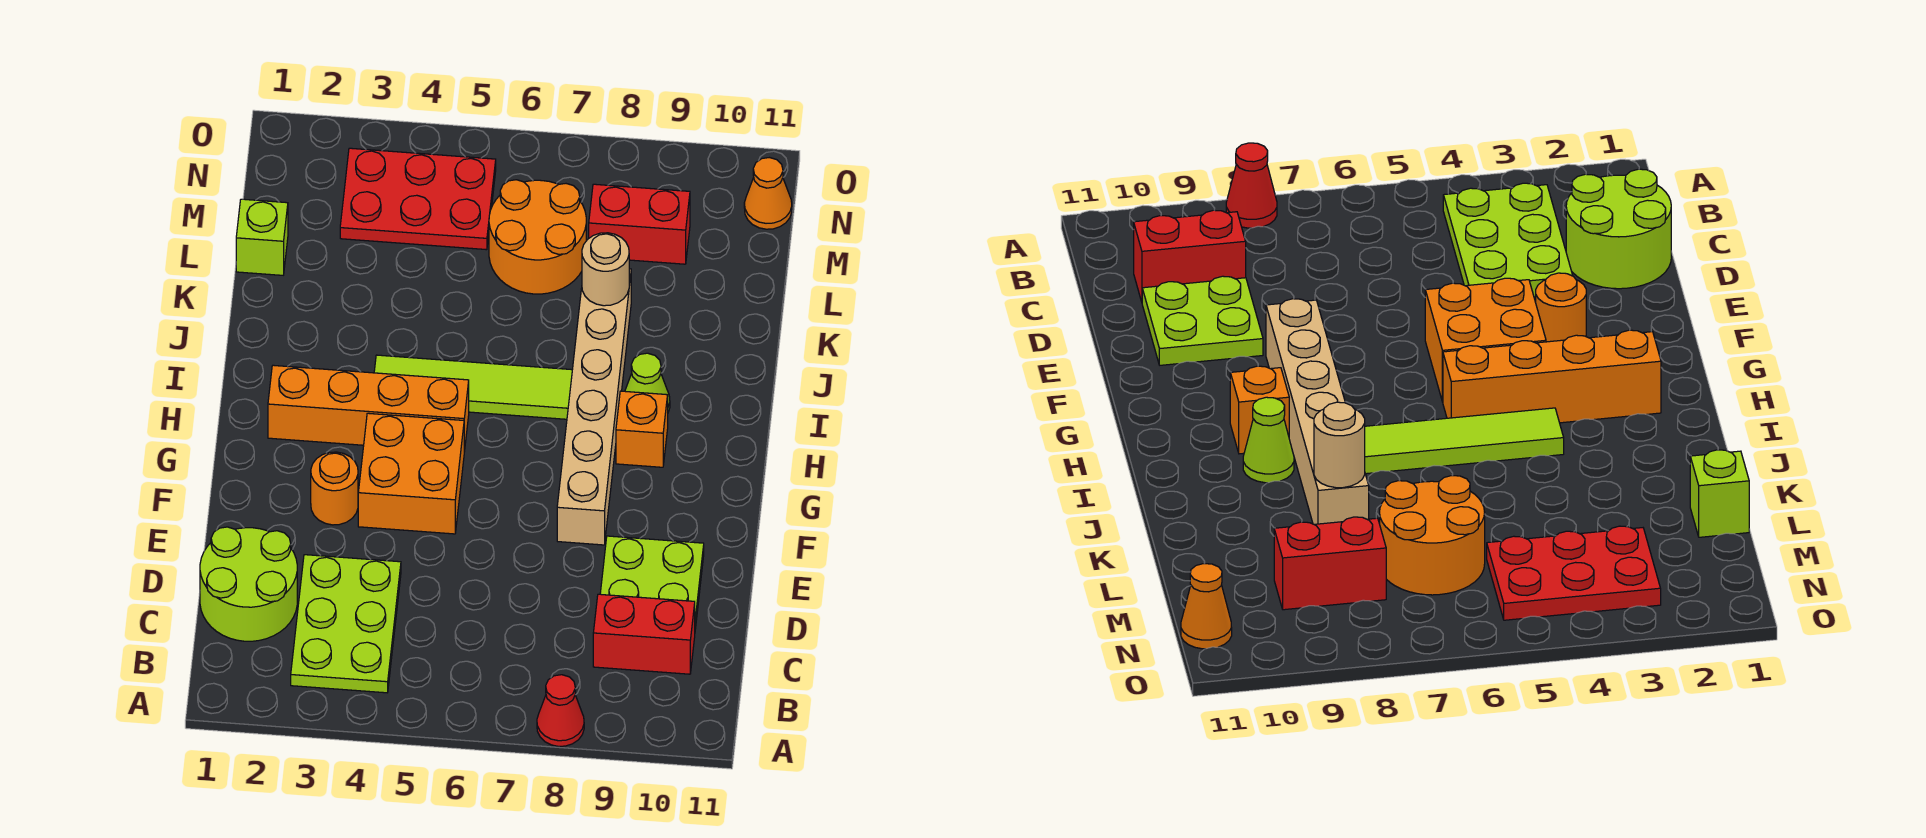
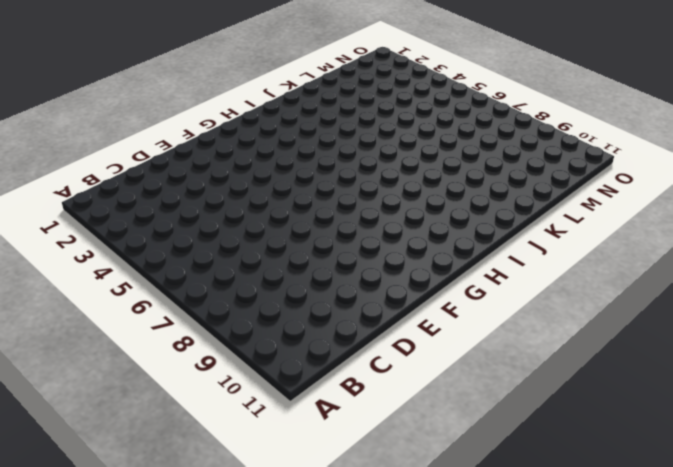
none -> red cone A8 level 1
none -> lime plate B3:D4 level 1
none -> lime round brick C1:D2 level 1

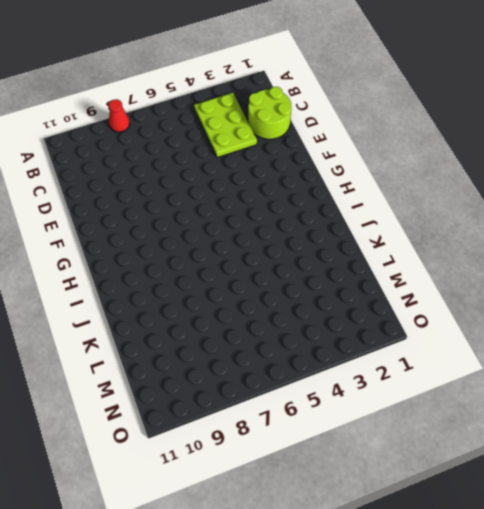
none -> red brick C9:C10 level 1
none -> lime plate D9:E10 level 1
none -> orange round brick F3 level 1

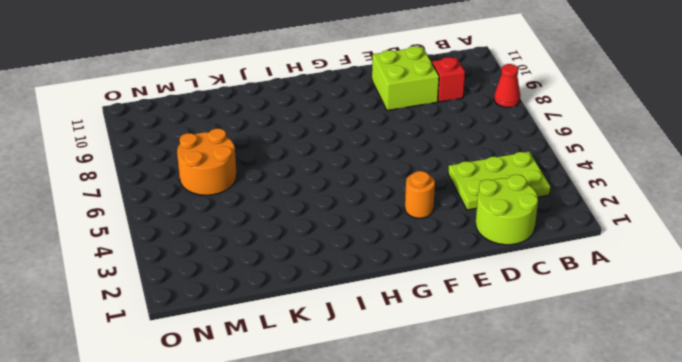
red brick C9 level 1 -> red brick C9:C10 level 1
lime brick D9:E10 level 1 -> lime plate D9:E10 level 1
none -> orange brick F4:G5 level 1
none -> tan brick F8:K8 level 1
none -> orange brick H2:H5 level 1

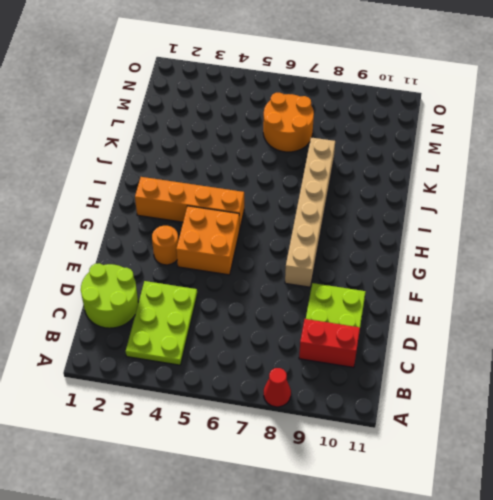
none -> orange brick H9 level 1
none -> lime tile I4:I7 level 1
none -> lime cone I9 level 1

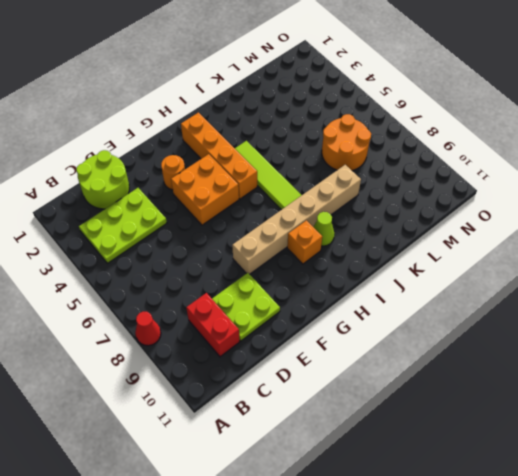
none -> lime brick L1 level 1
none -> red plate M3:N5 level 1
none -> red brick M8:M9 level 1

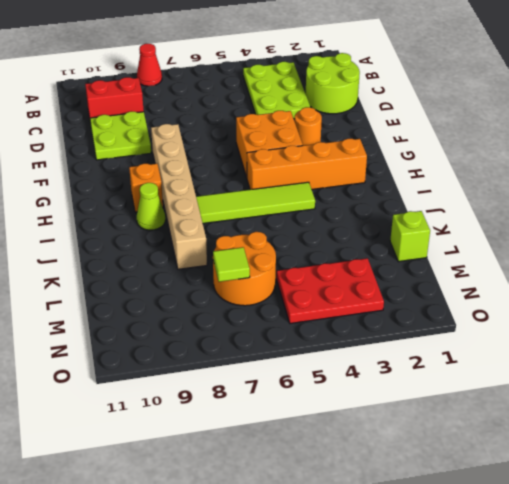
lime tile M7 level 2 -> none
none -> red brick M8:M9 level 1
none -> orange cone N11 level 1
none -> tan round brick K8 level 2

